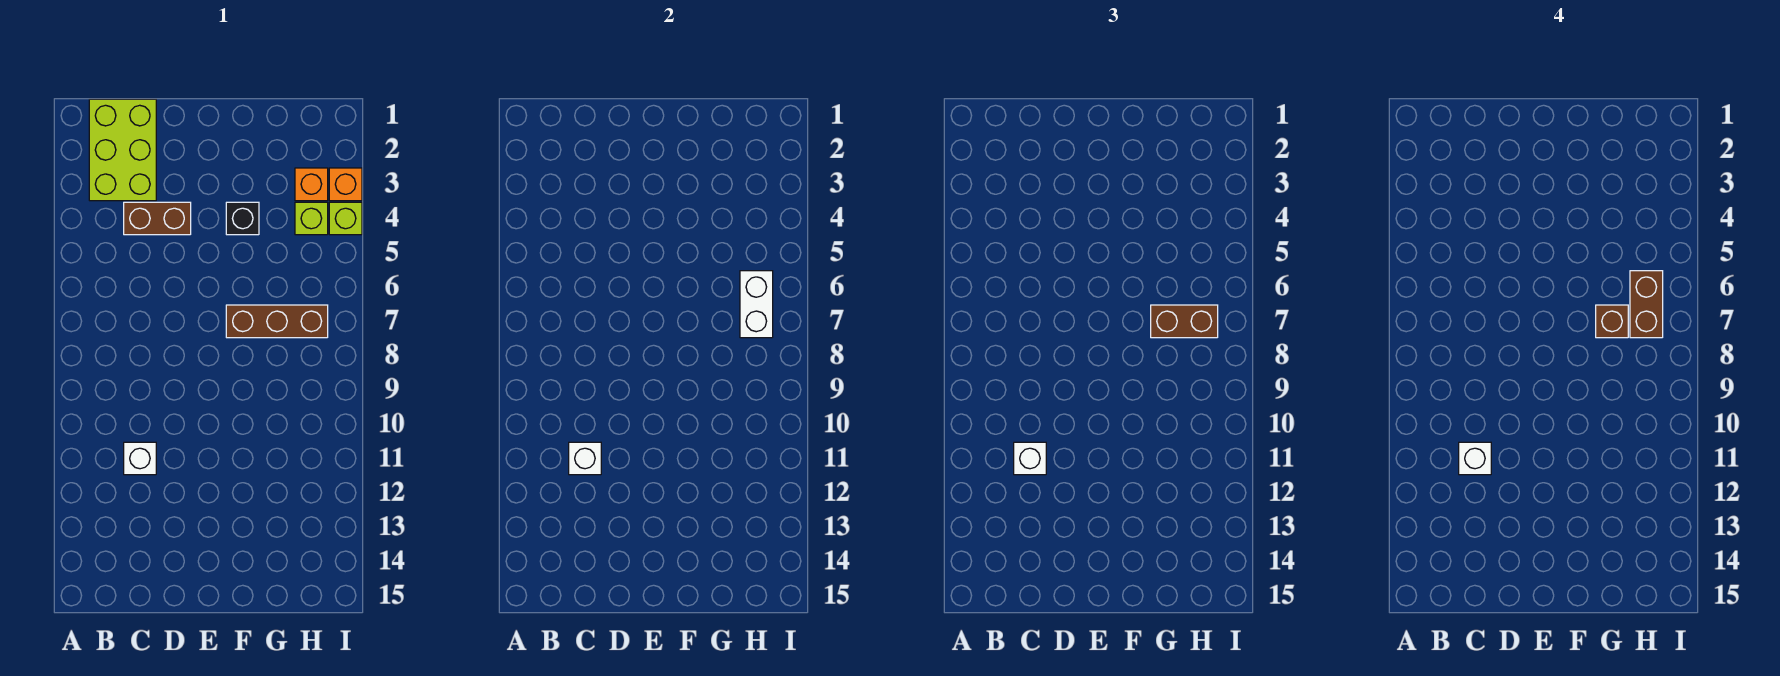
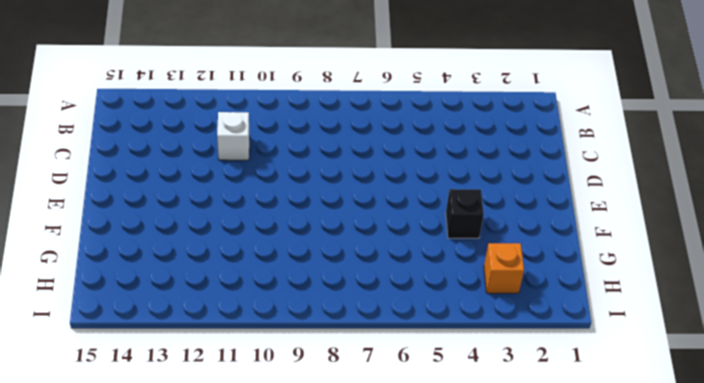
none -> lime brick B1:C3 level 1
none -> brown brick C4:D4 level 1
none -> brown brick F7:H7 level 1

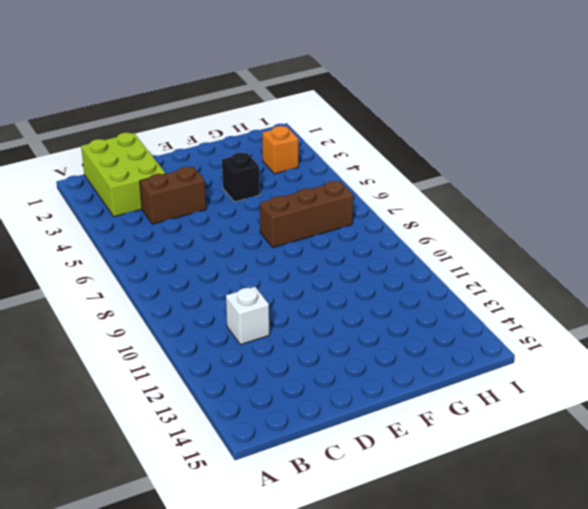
none -> lime brick H4 level 1
none -> orange brick I3 level 1
none -> lime brick I4 level 1

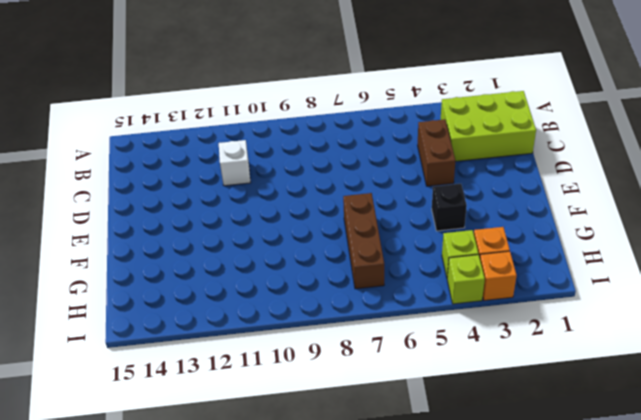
none -> white brick C11 level 2
none -> white brick H6:H7 level 2
none -> white brick C11 level 3

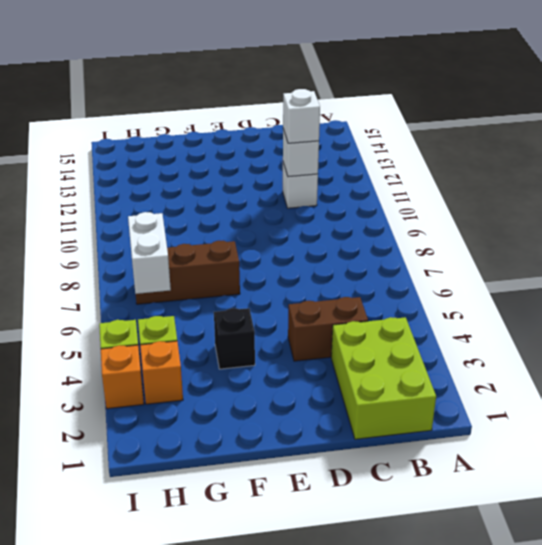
none -> brown brick G7:H7 level 3
none -> white brick C11 level 4
none -> brown brick G7 level 4

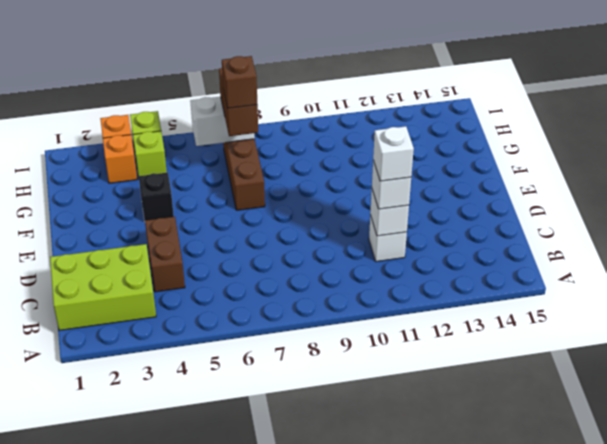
none -> brown brick H6:H7 level 4

